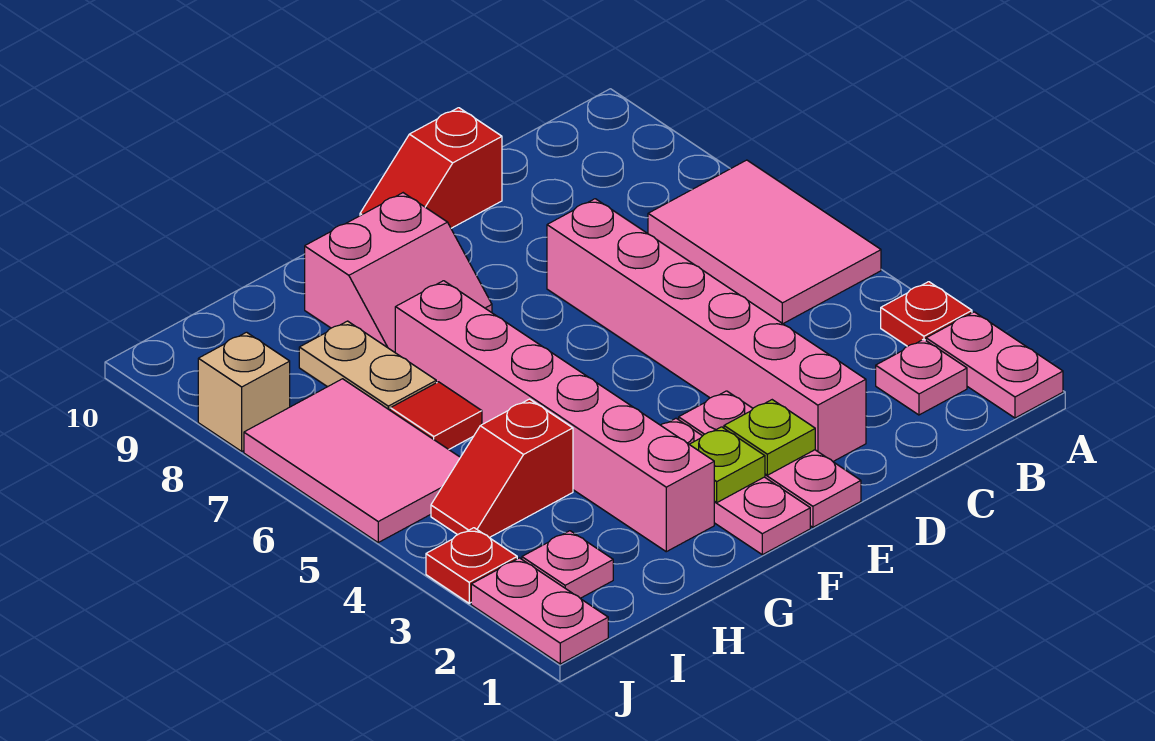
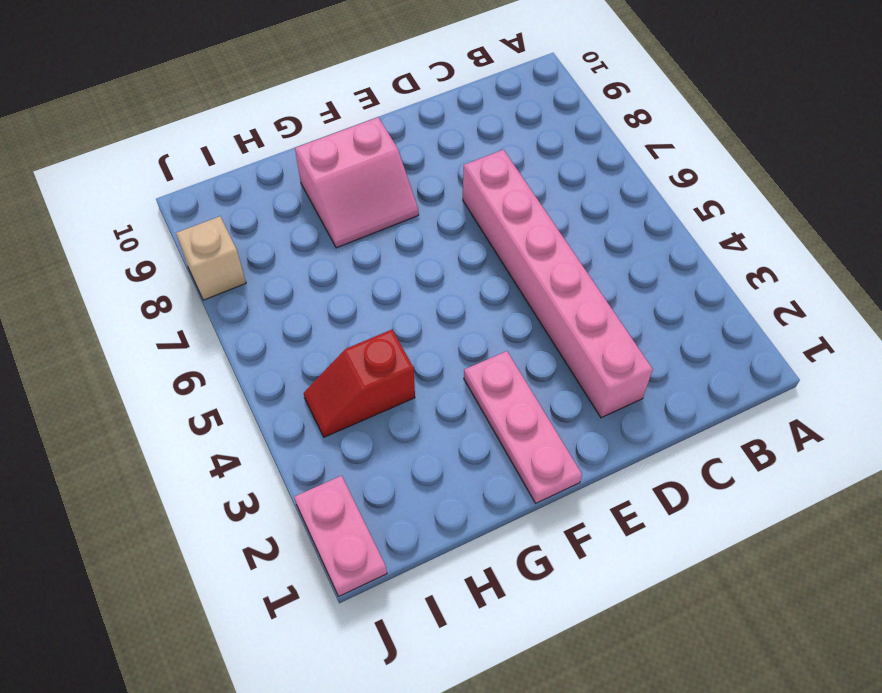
none -> pink plate A1:A2 level 1
none -> red plate A3 level 1
none -> pink tile A5:B7 level 1

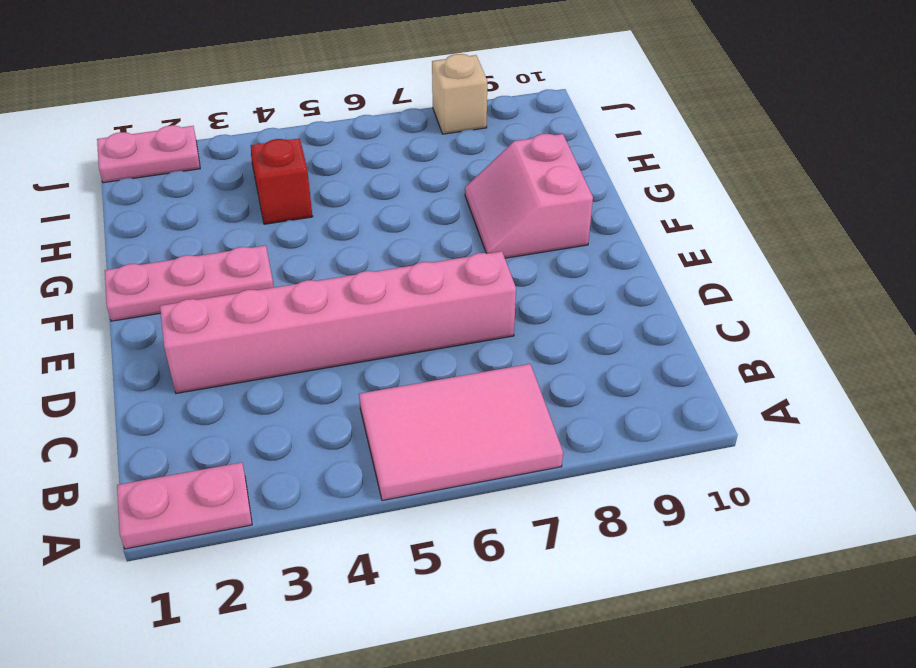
none -> red plate A3 level 1
none -> pink plate B2 level 1
none -> red slope D10:E10 level 1 top D

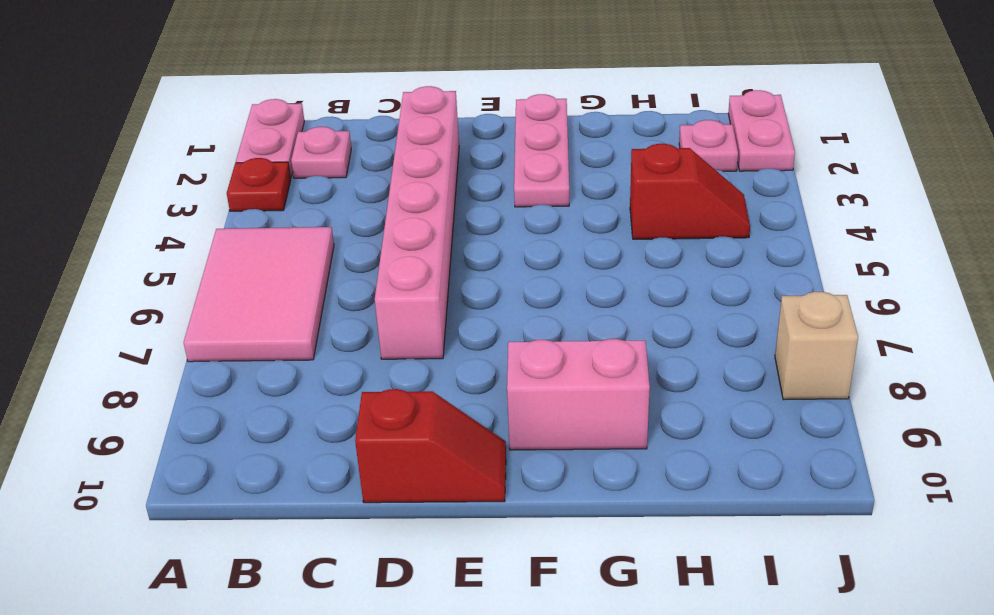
none -> pink plate E1:E3 level 1
none -> pink brick G2:G7 level 1
none -> red tile H6 level 1

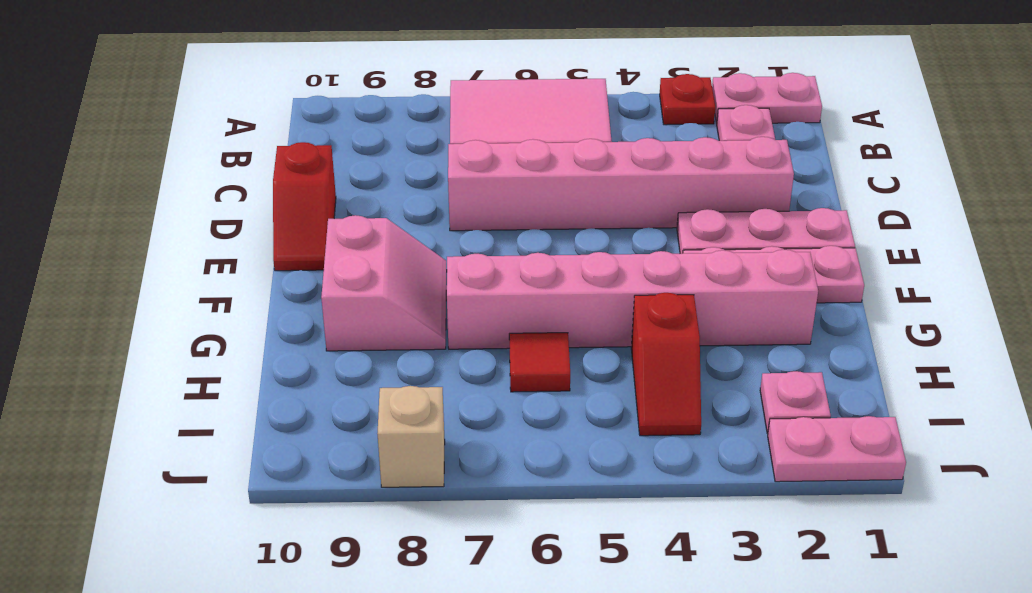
none -> tan plate H7:H8 level 1
none -> pink tile I5:J7 level 1
none -> red plate J3 level 1

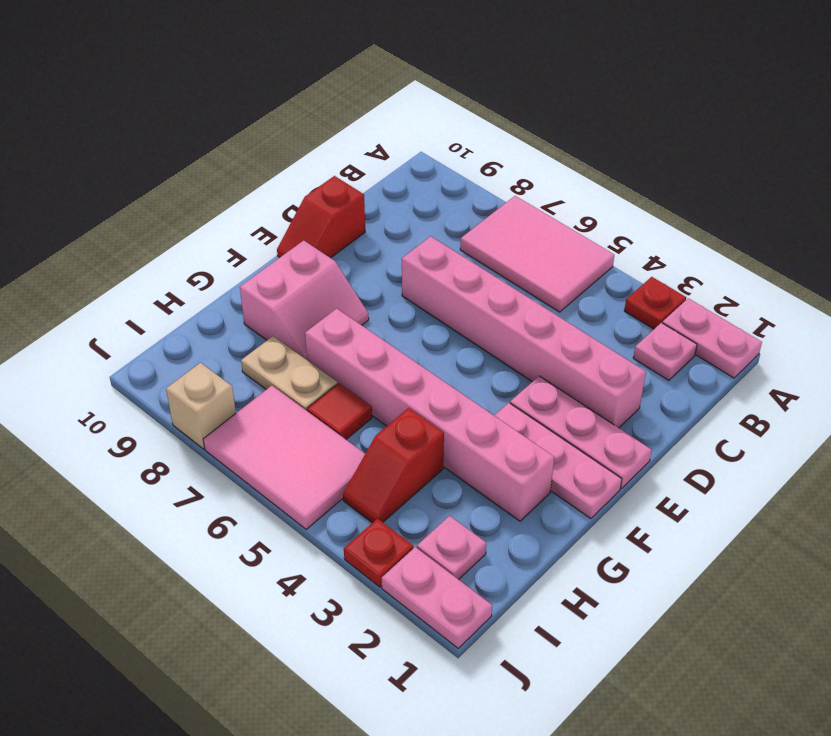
none -> lime plate E2 level 2
none -> lime plate F2 level 2

